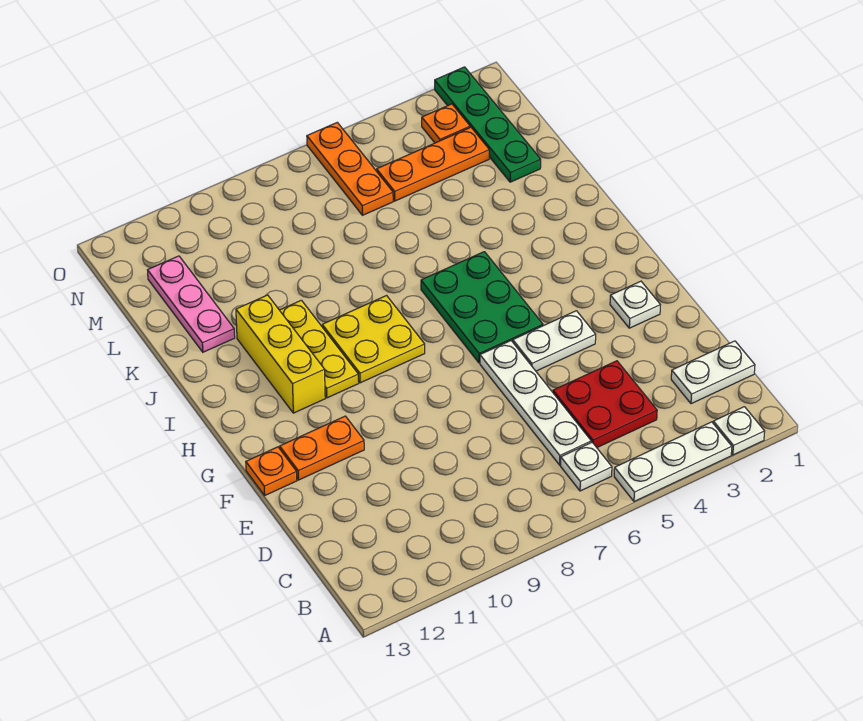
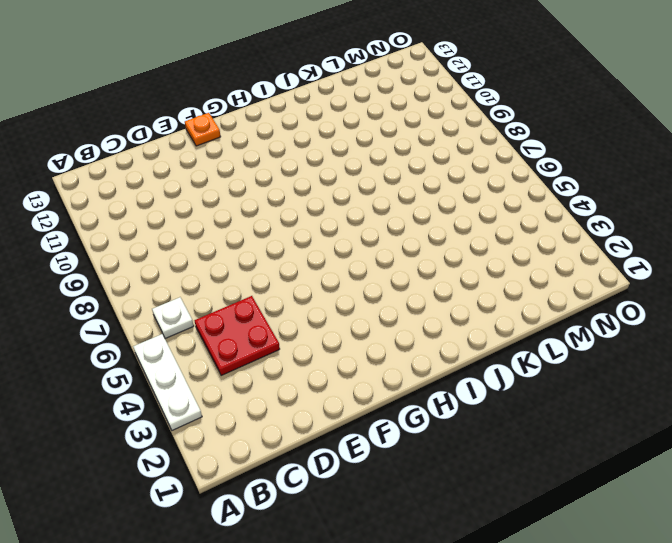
none -> white plate A2 level 1
none -> white plate C1:C2 level 1
none -> white plate C6:F6 level 1

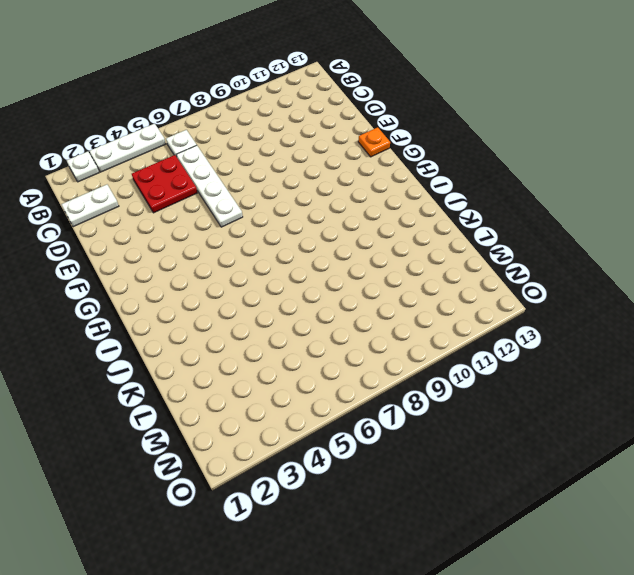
none -> white plate F2 level 1
none -> white plate F4:F5 level 1
none -> orange plate F11:F12 level 1

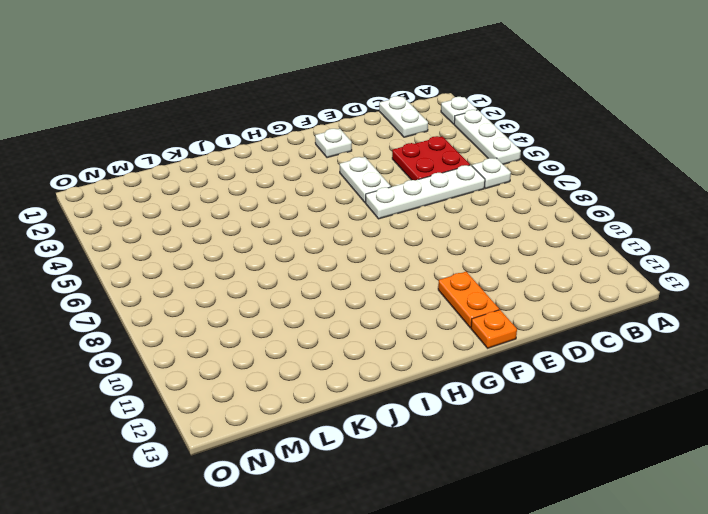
none -> green plate G5:I6 level 1
none -> yellow plate H8:I9 level 1
none -> yellow plate H10:J10 level 1

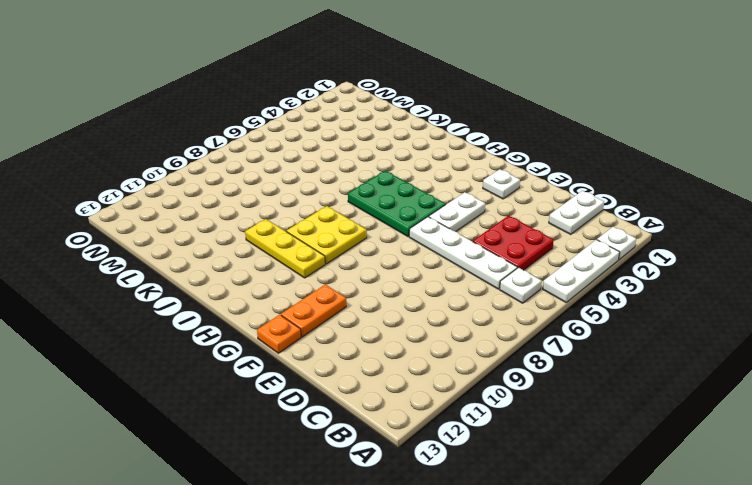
none -> yellow brick H11:J11 level 1
none -> pink plate K12:M12 level 1
none -> green plate L2:O2 level 1

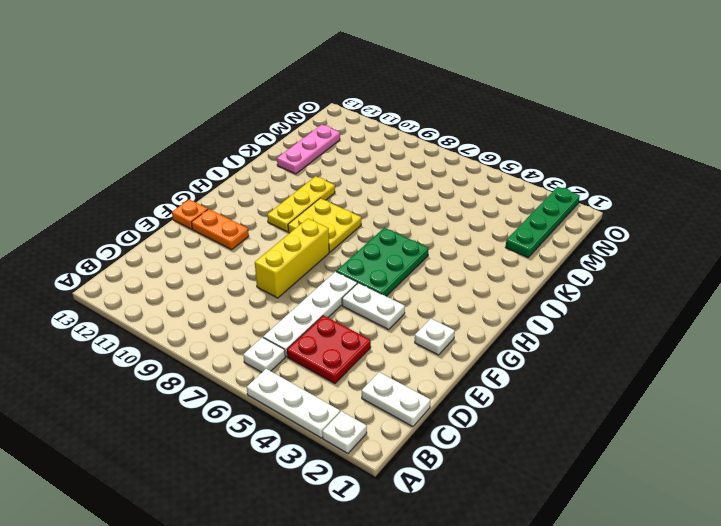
yellow brick E8:G8 level 1 -> yellow brick H11:J11 level 1
none -> orange plate M3:M5 level 1
none -> orange plate M6:O6 level 1
none -> orange plate N3 level 1

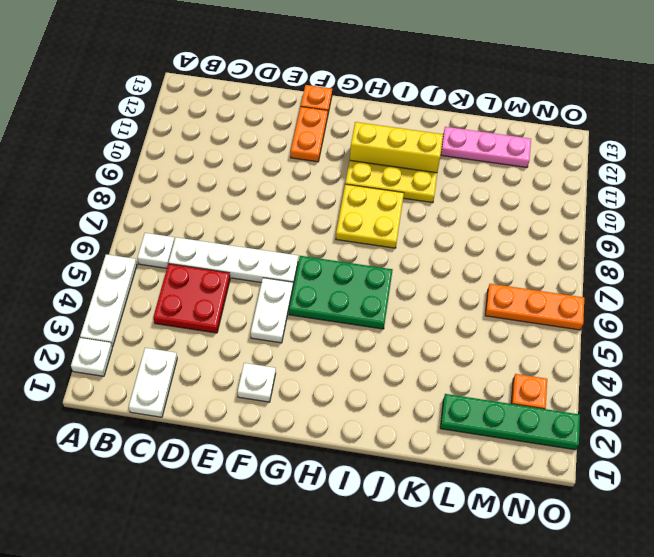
none -> orange plate M3:M5 level 1

